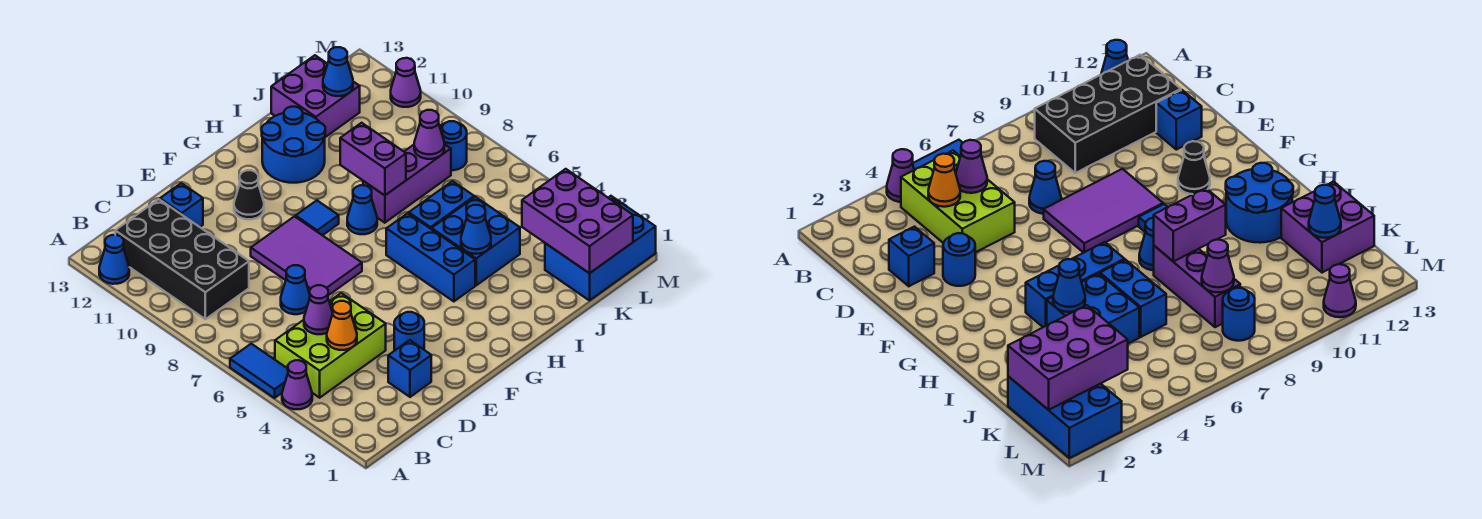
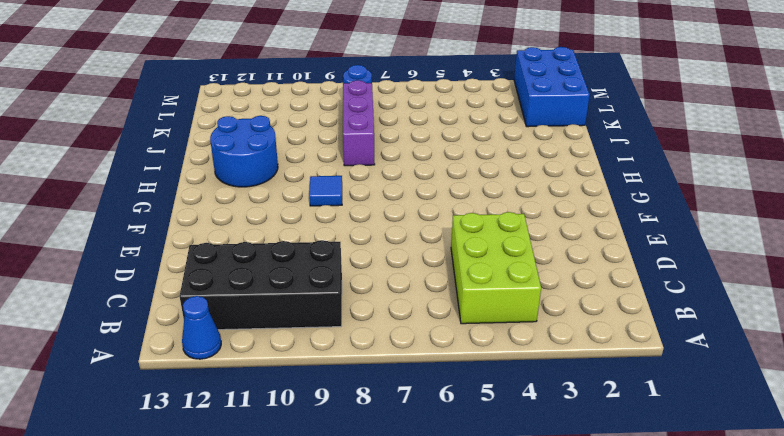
none -> purple cone A4 level 1
none -> blue tile A5:A6 level 1
none -> blue brick D2 level 1

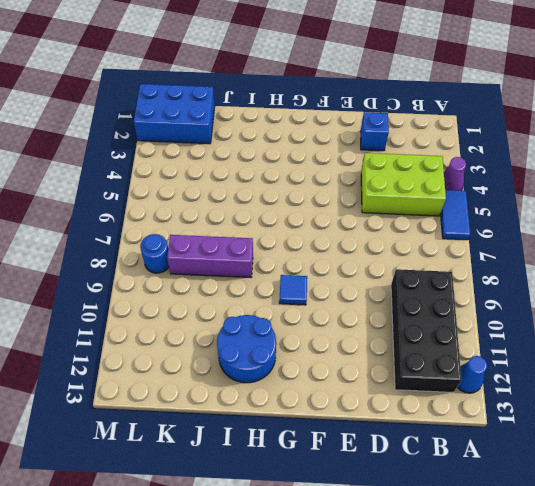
none -> blue cone D7 level 1
none -> blue brick D12 level 1
none -> blue round brick E3 level 1

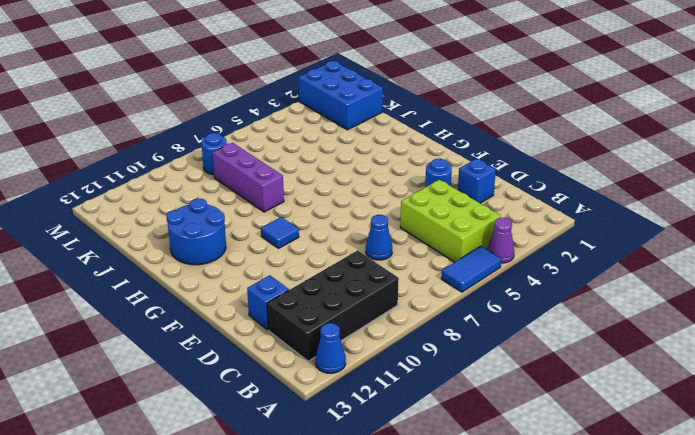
none -> purple tile E7:F9 level 1
none -> black cone F11 level 1
none -> blue brick H4:H6 level 1

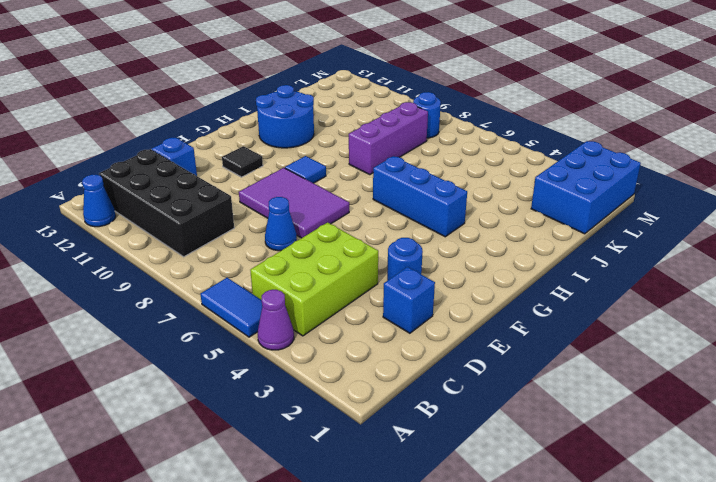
black tile F11 level 1 -> black cone F11 level 1
none -> blue cone H8 level 1
none -> blue brick I4:J5 level 1
none -> blue brick I6:J6 level 1

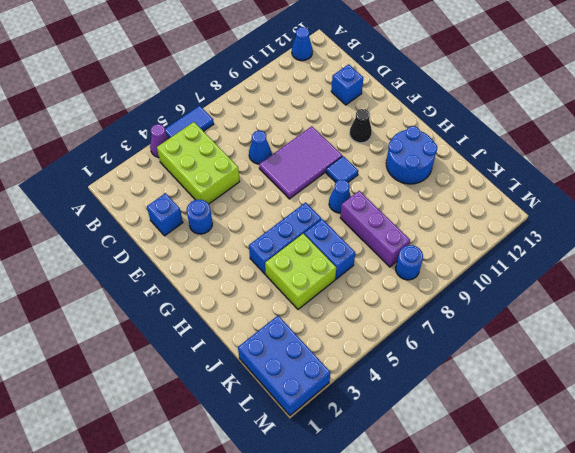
lime brick I4:J5 level 1 -> blue brick I4:J5 level 1
none -> black brick B9:C12 level 1
none -> purple brick J12:K13 level 1
none -> purple cone M11 level 1

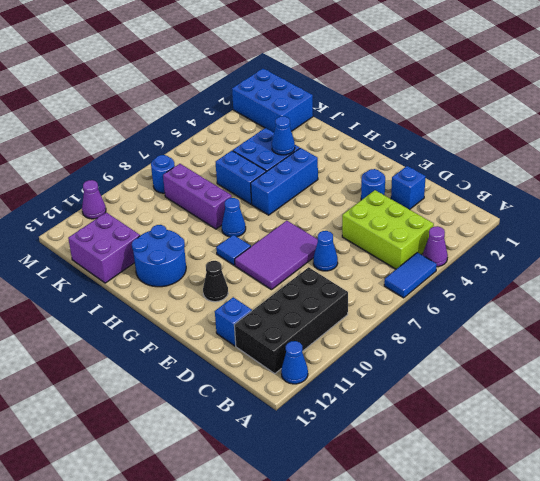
none -> orange cone C4 level 2
none -> purple cone C5 level 2
none -> purple brick I8:I9 level 2

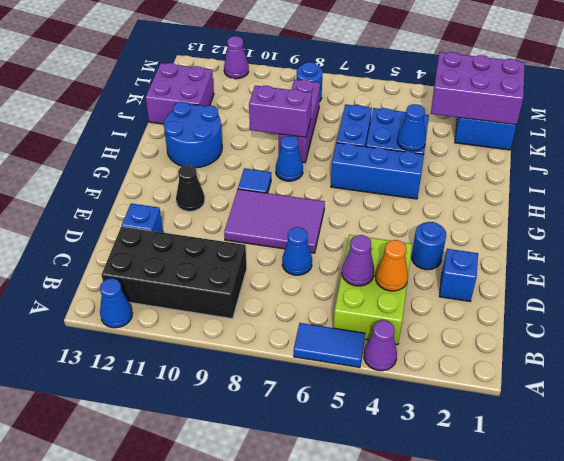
none -> purple cone K8 level 2
none -> blue cone K12 level 2

